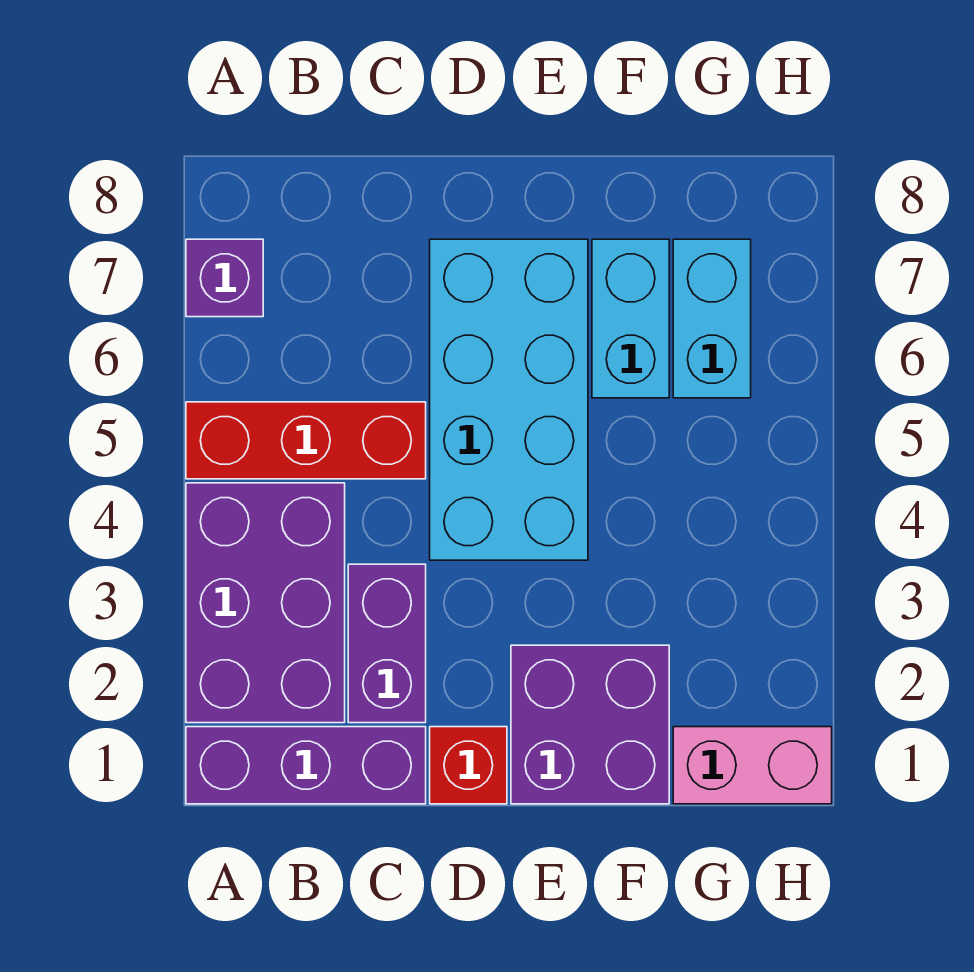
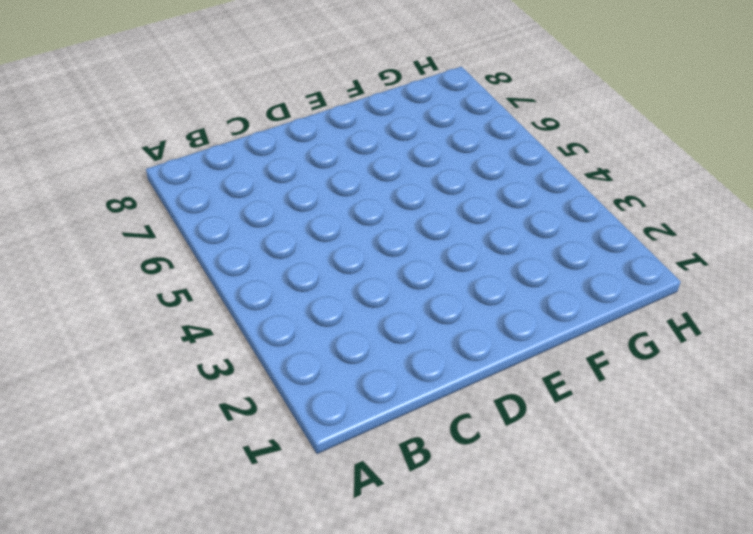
none -> purple brick A1:C1 level 1
none -> purple brick A2:B4 level 1

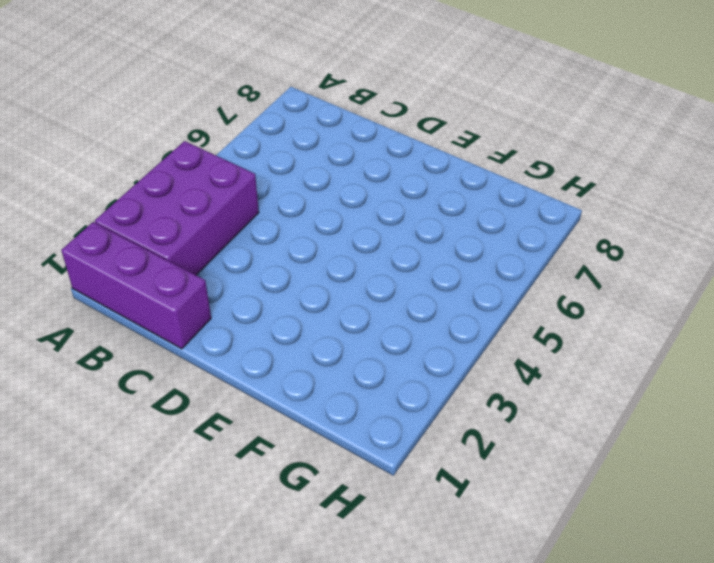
none -> red brick A5:C5 level 1
none -> purple brick A7 level 1

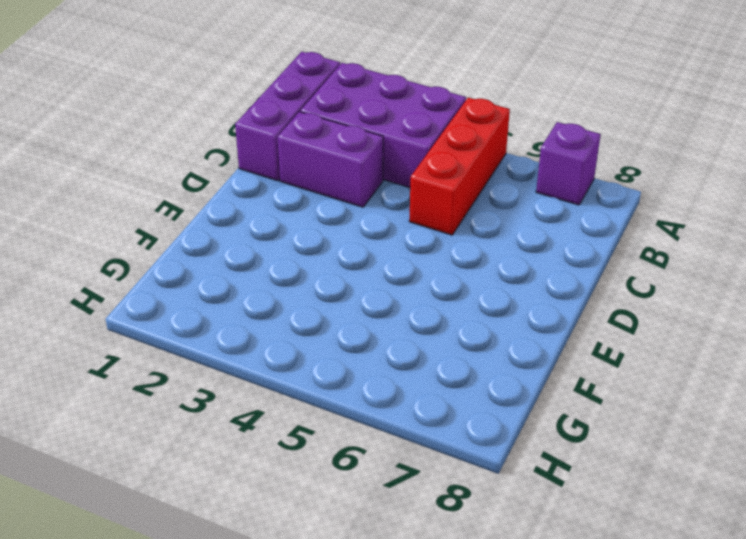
none -> red brick D1 level 1
none -> cyan brick D4:E7 level 1

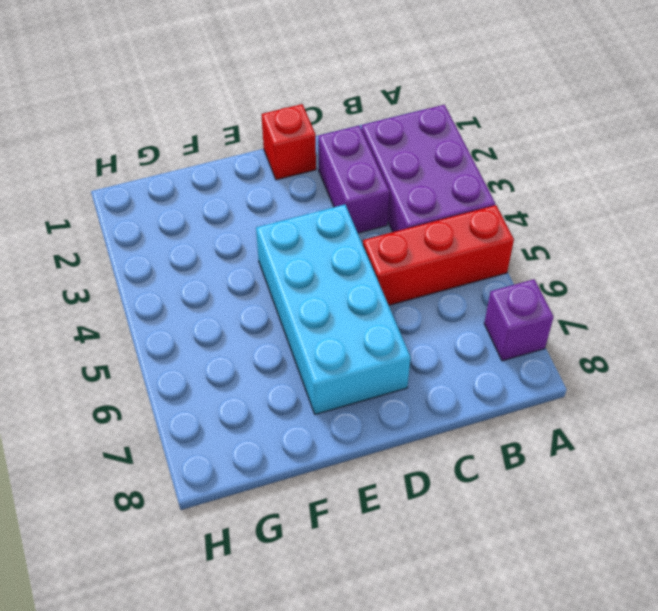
none -> purple brick A1:C1 level 1
none -> purple brick E1:F2 level 1

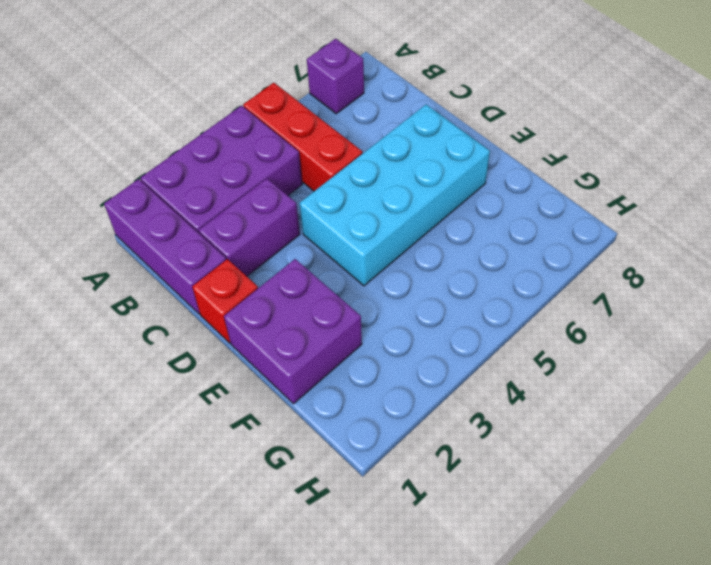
none -> cyan brick F6:F7 level 1
none -> pink brick G1:H1 level 1

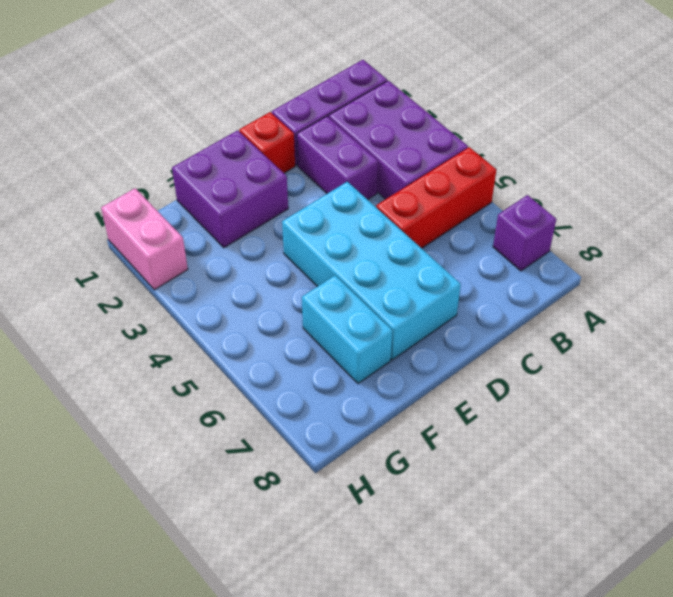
pink brick H1:H2 level 1 -> pink brick G1:H1 level 1
none -> cyan brick G6:G7 level 1

